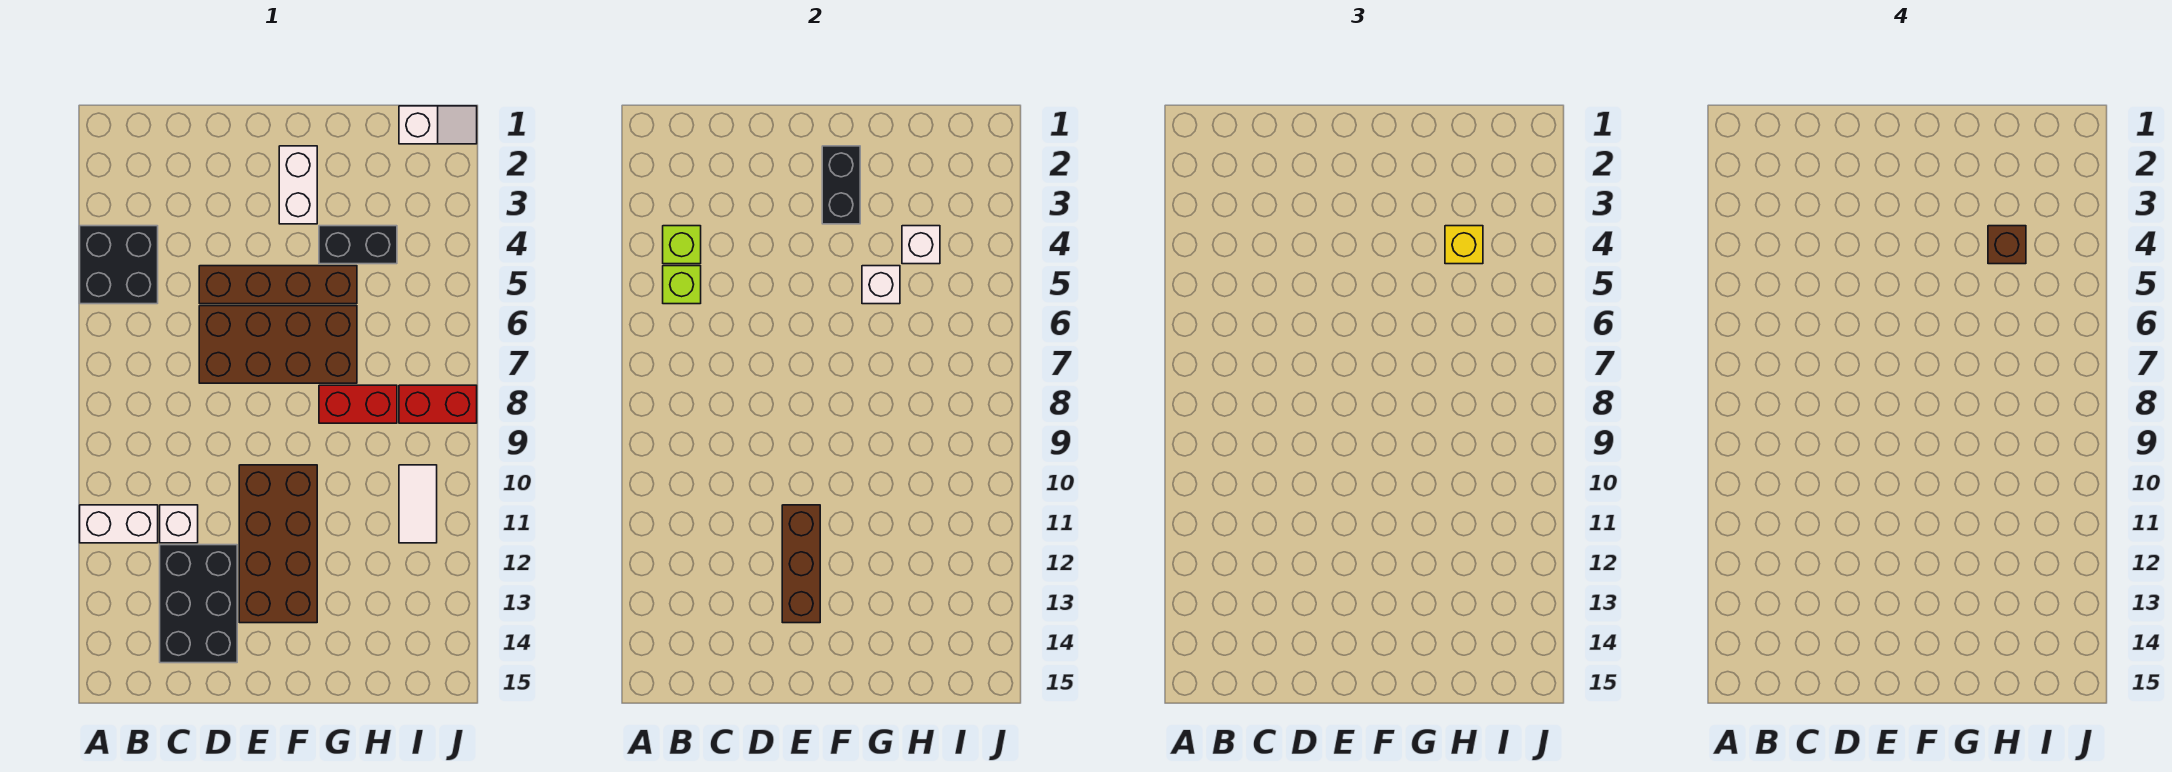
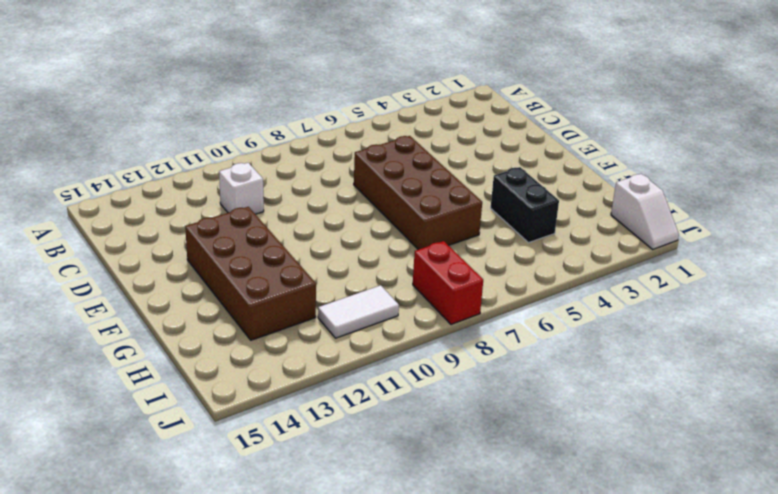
brown brick E12:H13 level 1 -> brown brick E10:F13 level 1
none -> black brick A4:B5 level 1
none -> white brick A11:B11 level 1
none -> black brick C12:D14 level 1

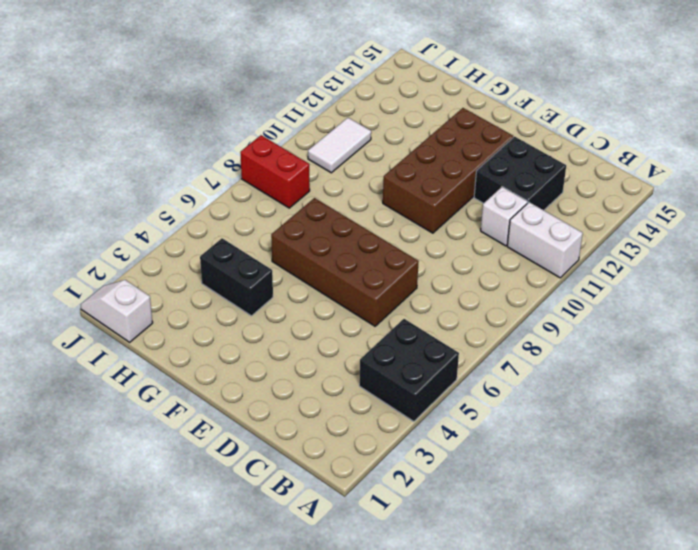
black brick C12:D13 level 1 -> black brick C12:D14 level 1
none -> brown brick D5:G5 level 1
none -> white brick F2:F3 level 1
none -> red brick G8:H8 level 1

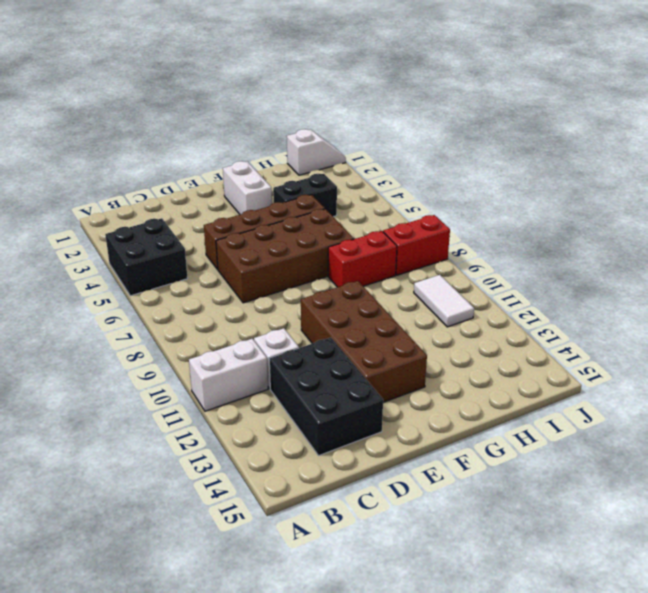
none -> lime brick B4 level 2
none -> lime brick B5 level 2
none -> brown brick E11:E13 level 2

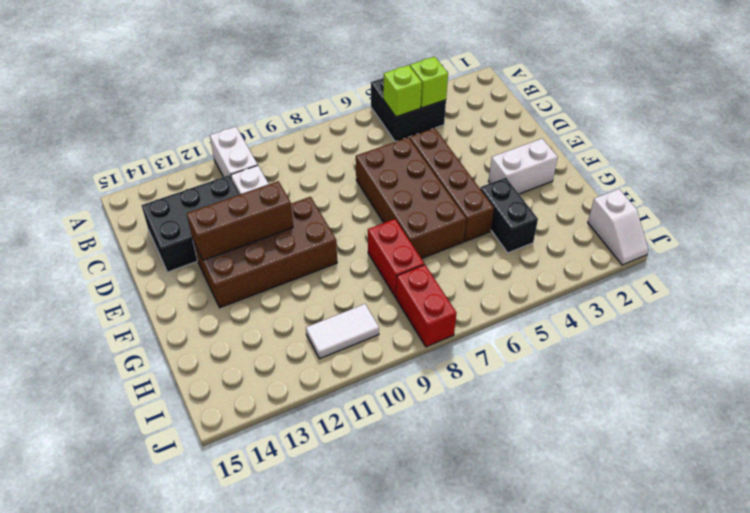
none -> black brick F2:F3 level 2
none -> white brick G5 level 2
none -> white brick H4 level 2

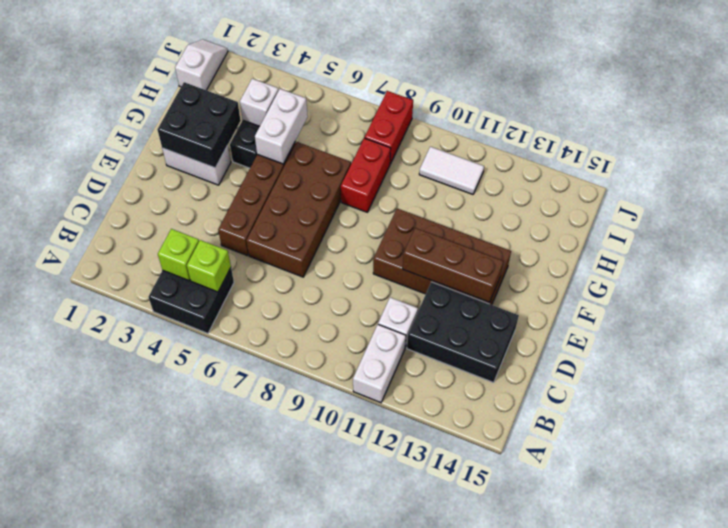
black brick F2:G3 level 2 -> black brick F2:F3 level 2
white brick G5:H5 level 2 -> white brick G5 level 2
none -> yellow brick H4 level 3
none -> brown brick H4 level 4

